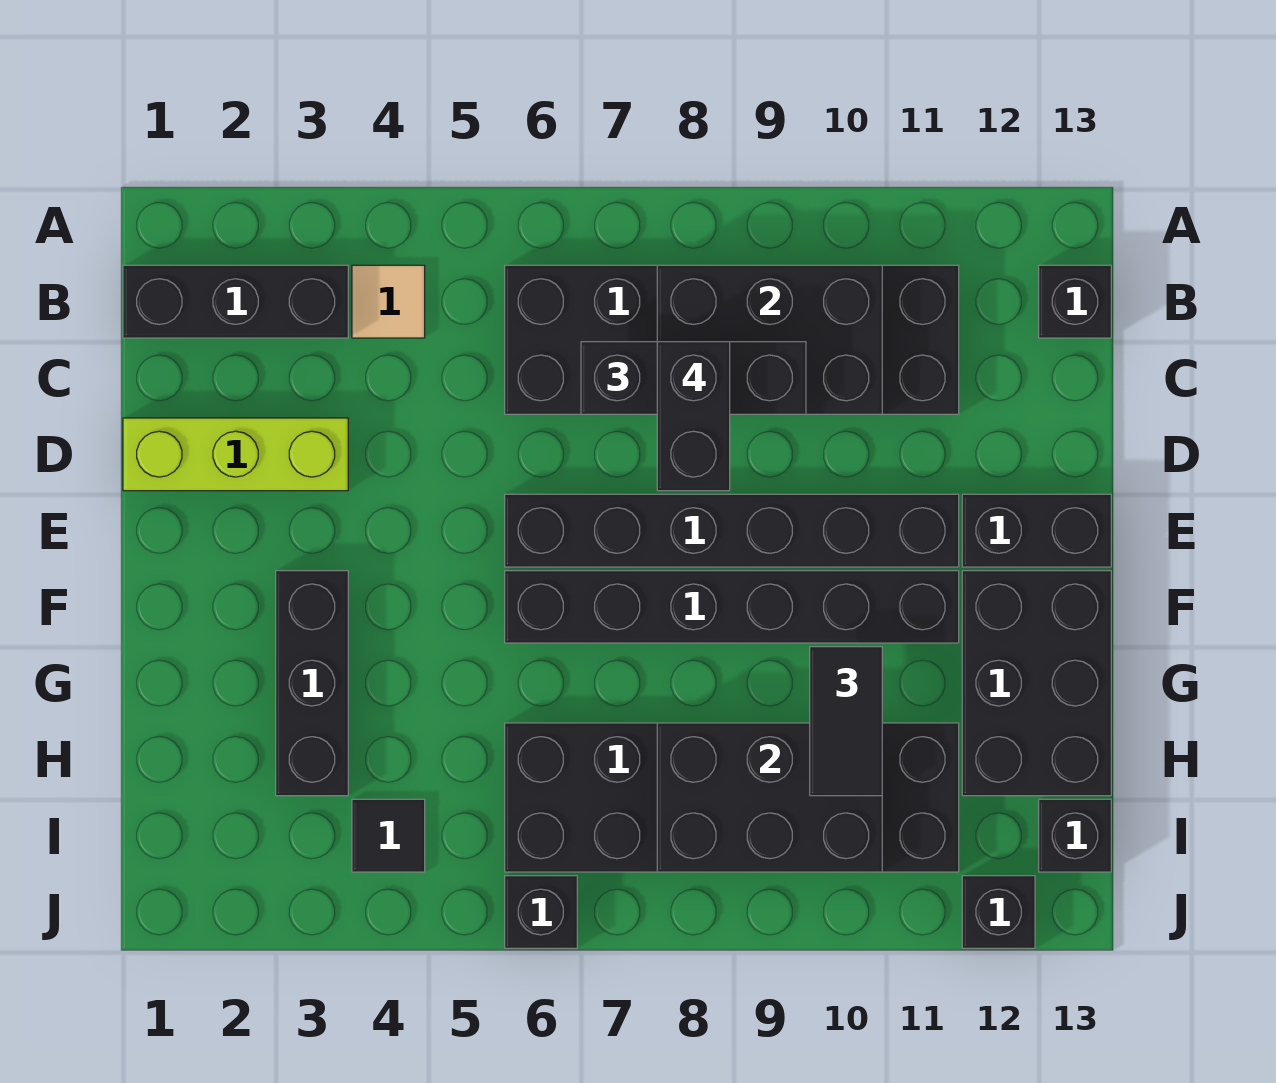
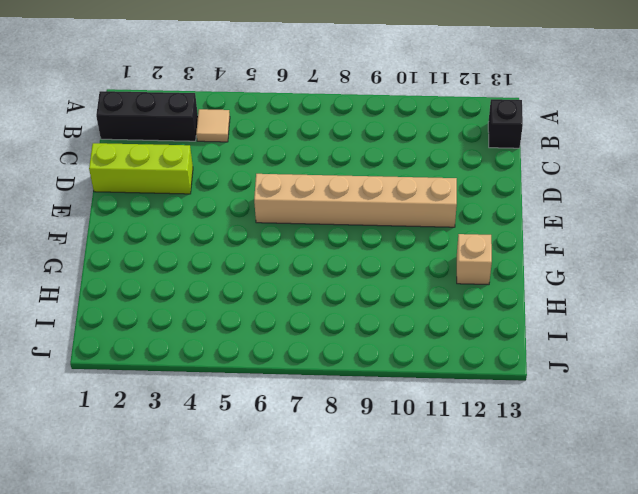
tan brick E6:E11 level 1 -> black brick E6:E11 level 1
tan brick G12 level 1 -> black brick F12:H13 level 1
none -> black brick B6:C11 level 1
none -> black brick E12:E13 level 1
none -> black brick F3:H3 level 1

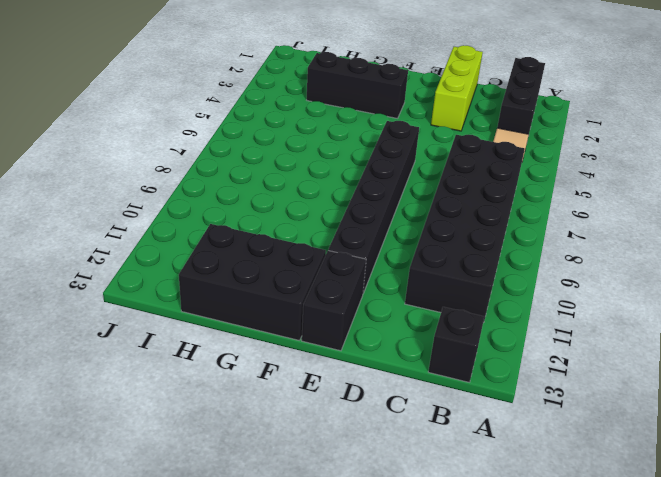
none -> black brick F6:F11 level 1
none -> black brick H6:I11 level 1
none -> black tile I4 level 1

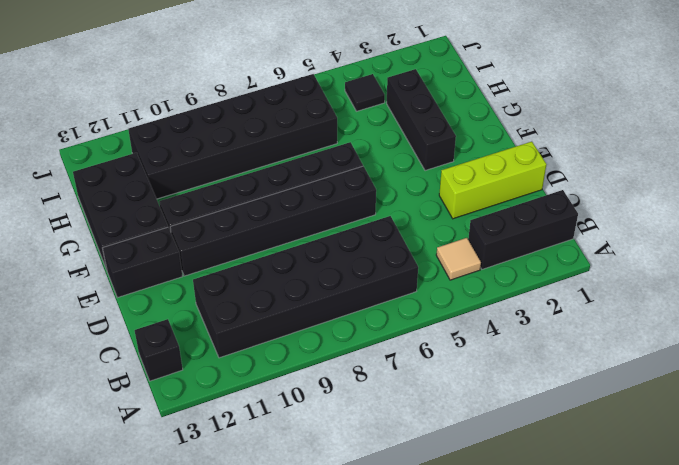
none -> black brick I13 level 1
none -> black brick J6 level 1
none -> black brick J12 level 1

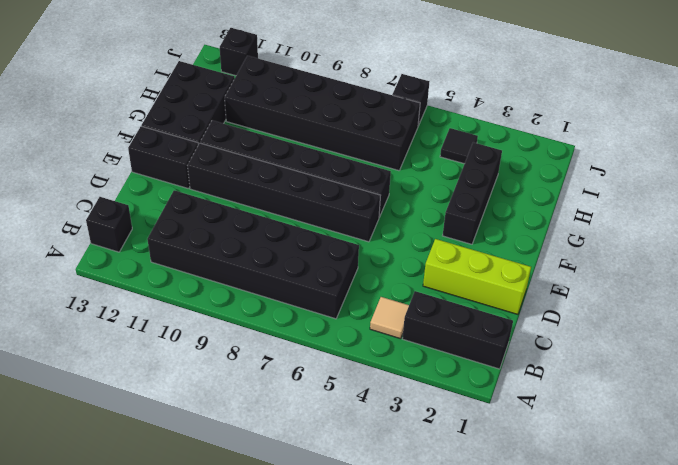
none -> black brick I13 level 1
none -> black brick B8:C10 level 2
none -> black brick H8:I10 level 2

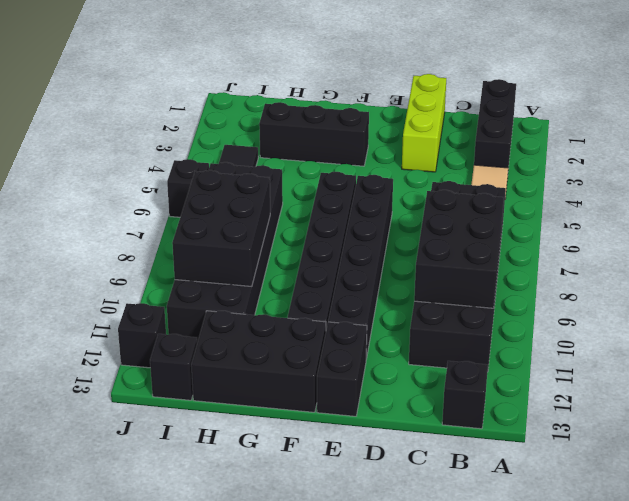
none -> black brick C7:C9 level 3
none -> black tile G10:H10 level 3
none -> black brick C8:D8 level 4

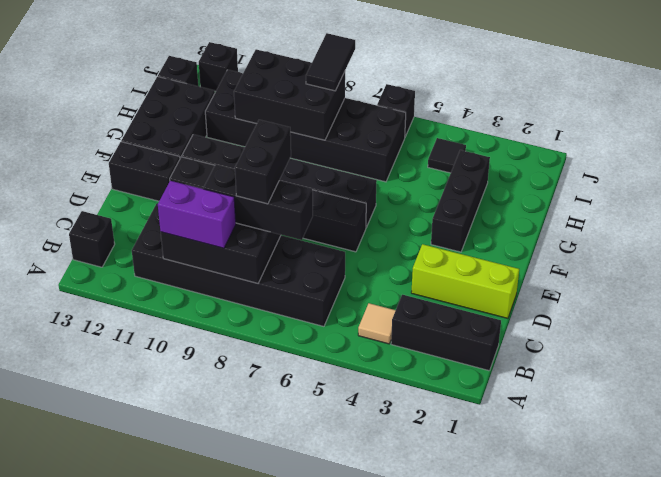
purple brick B9:B10 level 3 -> none
black tile I8:J8 level 3 -> black tile G10:H10 level 3

